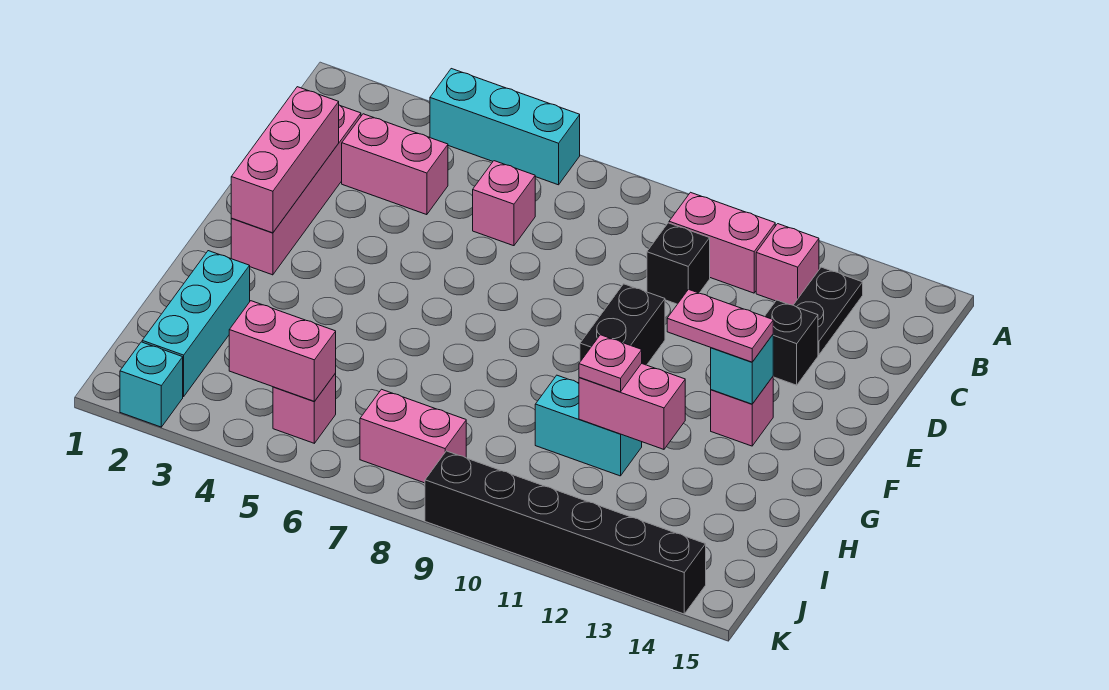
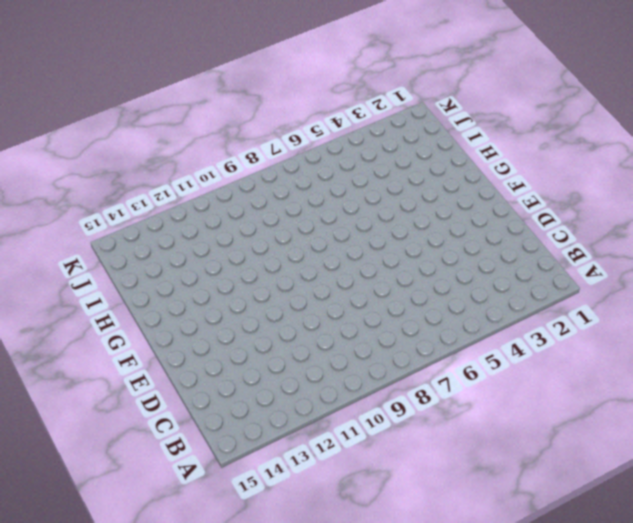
none -> cyan brick A4:A6 level 1
none -> pink brick B10:B11 level 1
none -> pink brick B12 level 1

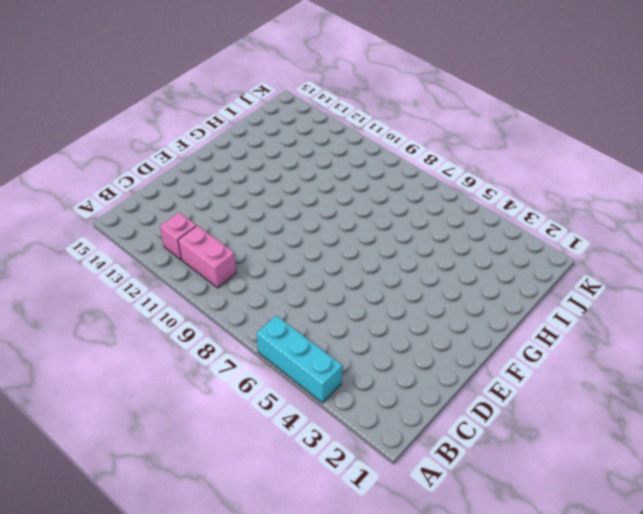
none -> black plate B13:C13 level 1
none -> pink brick C2:F2 level 1
none -> pink brick C3:C4 level 1

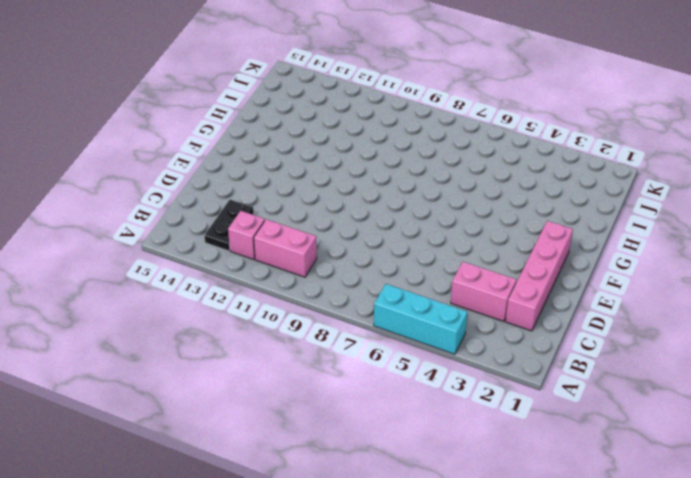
none -> pink brick C6 level 1
none -> black brick C10 level 1
none -> black brick D13 level 1

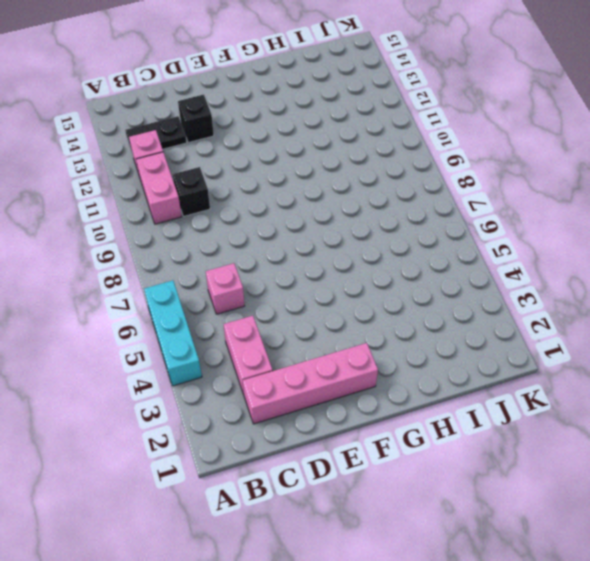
none -> black brick E10:F10 level 1
none -> pink brick F13 level 1
none -> cyan brick H2:J2 level 1

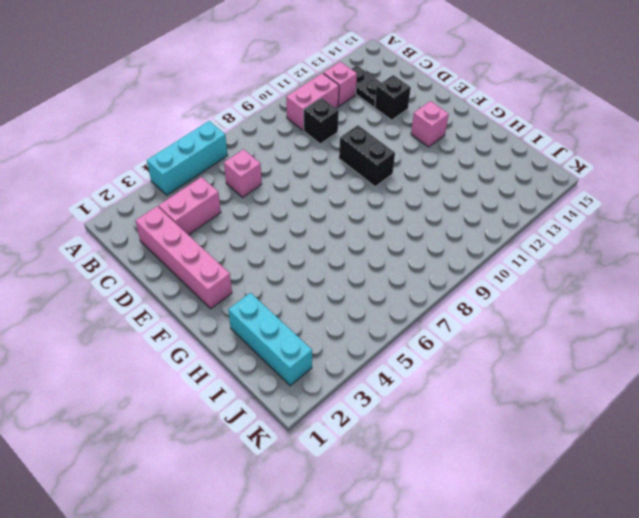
none -> cyan brick H10:H11 level 1
none -> pink brick J5 level 1
none -> pink brick J7:J8 level 1

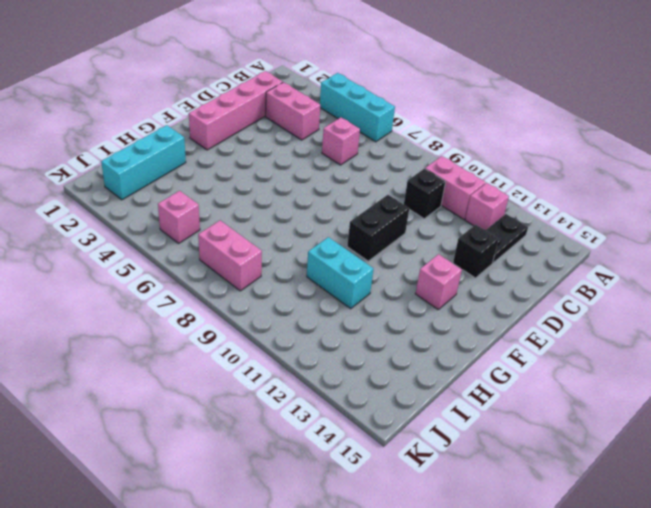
none -> cyan brick K2 level 1
none -> black brick K9:K14 level 1
none -> pink brick D2:F2 level 2

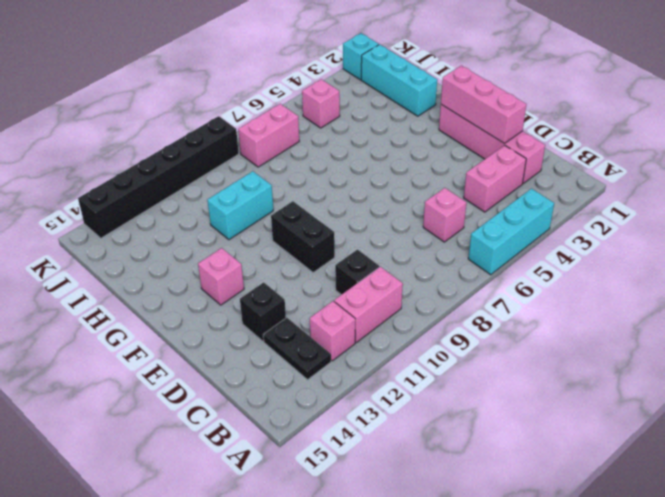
none -> cyan brick F13 level 2
none -> pink brick H11:H12 level 2
none -> pink brick J4:J5 level 2

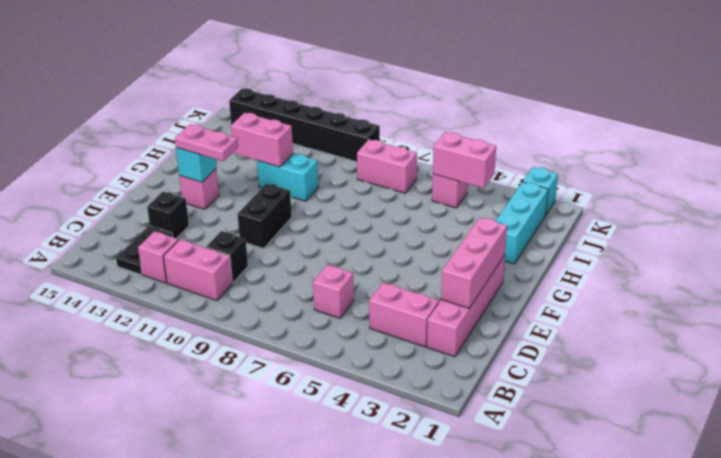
none -> cyan brick A4:A6 level 1
none -> pink plate H11 level 3

